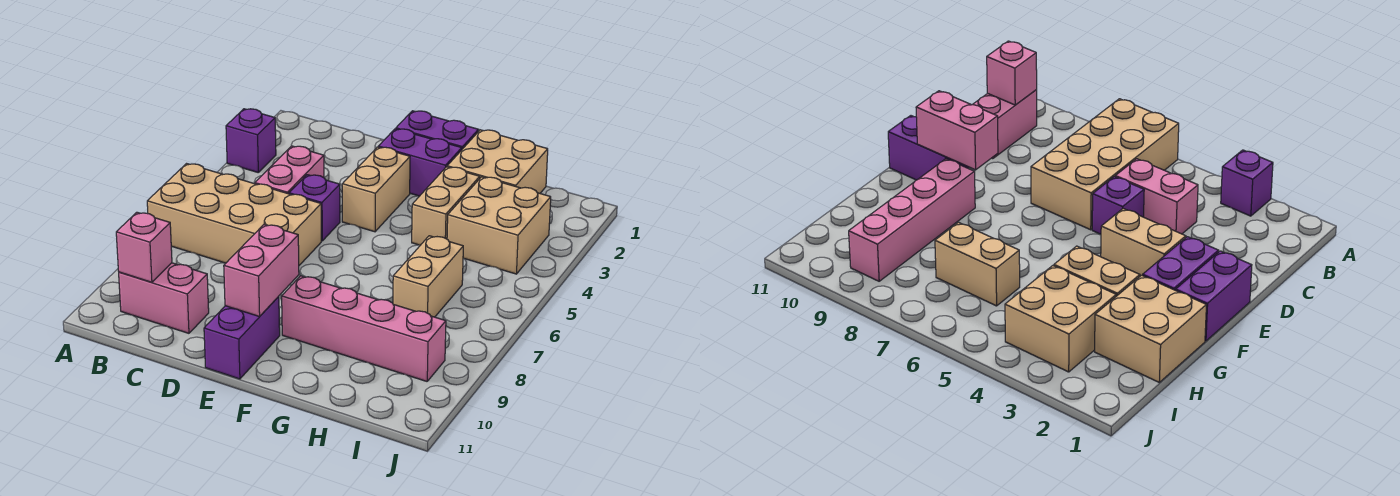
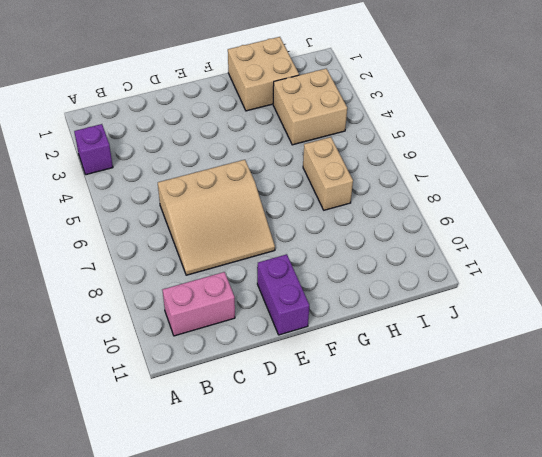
tan slope C6:E8 level 1 top 6 -> tan brick A6:D7 level 1
none -> pink brick C4:C5 level 1
none -> purple brick D5 level 1
none -> purple brick E1:F1 level 1

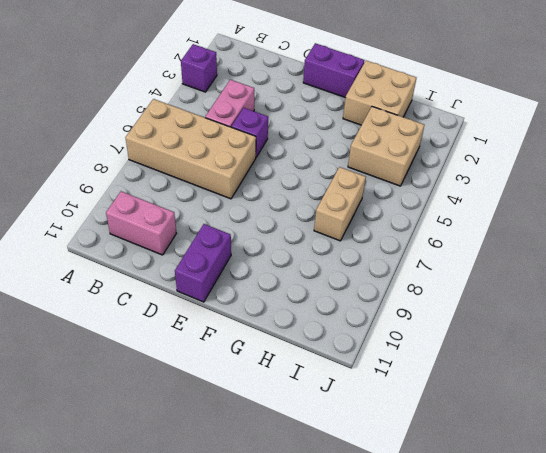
none -> purple brick E2:F2 level 1
none -> tan brick E3:E4 level 1
none -> pink brick F9:I9 level 1

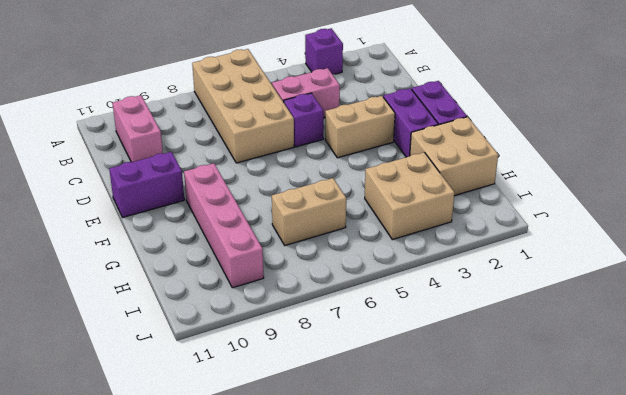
none -> tan brick G3:G4 level 1
none -> pink brick B10 level 2
none -> pink brick E9:E10 level 2

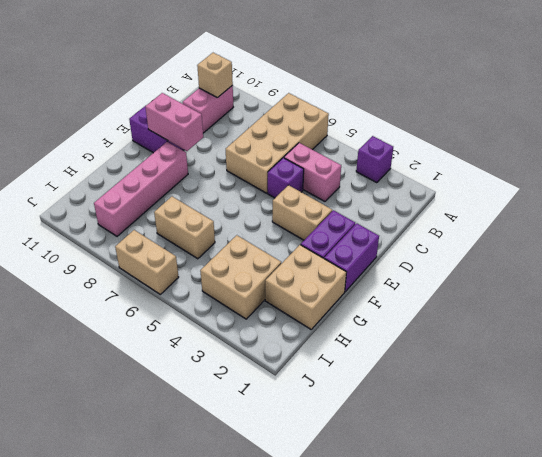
tan brick B10 level 2 -> pink brick B10 level 2
tan brick J6:J7 level 1 -> tan brick G3:G4 level 1

